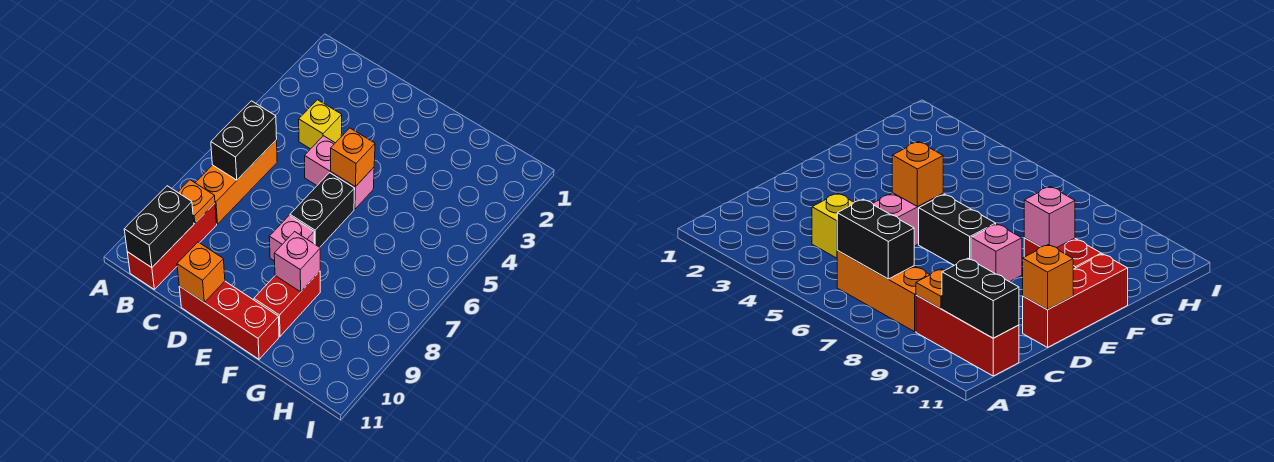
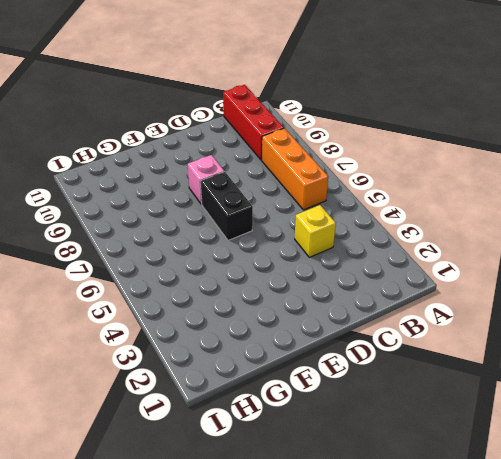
none -> pink brick D5:E5 level 1
none -> red brick D11:F11 level 1
none -> red brick F9:F10 level 1

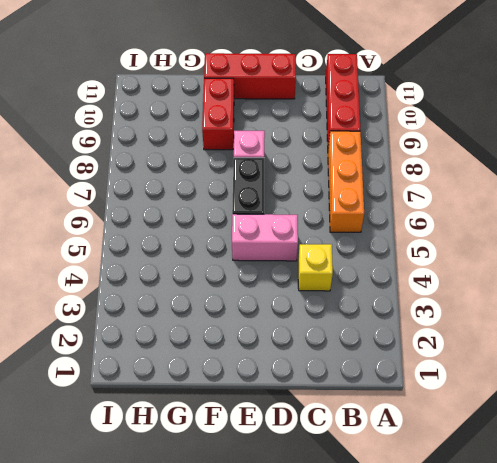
none -> black brick B6:B7 level 2
none -> orange plate B9 level 2
none -> black brick B10:B11 level 2

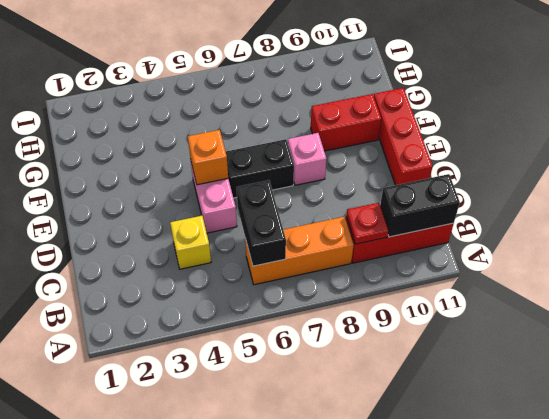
black brick B6:C6 level 2 -> black brick B6:B7 level 2
red plate B9 level 2 -> orange plate B9 level 2
none -> orange brick D11 level 2
none -> pink brick F9 level 2

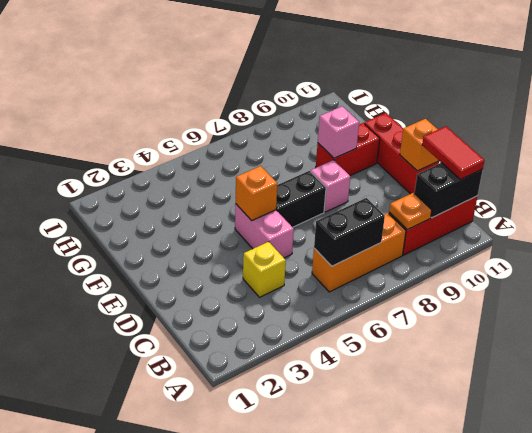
red tile B11:C11 level 3 -> none

